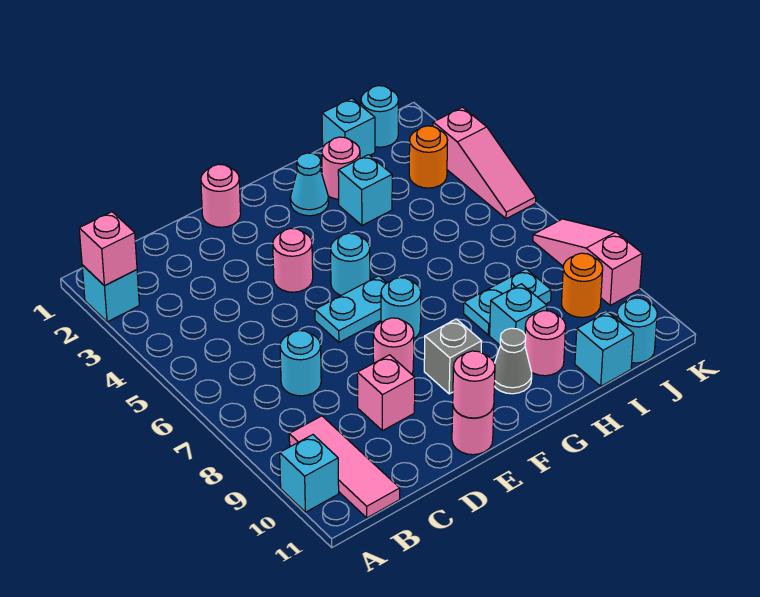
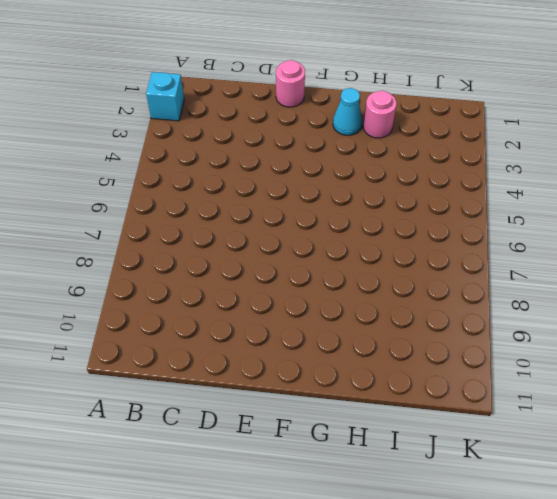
none -> cyan brick A10 level 1
none -> pink tile B9:B11 level 1
none -> cyan round brick C7 level 1
none -> pink brick D9 level 1

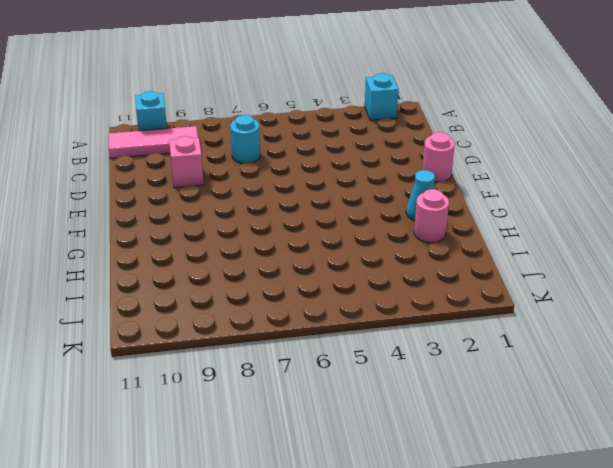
none -> pink round brick E4 level 1
none -> cyan plate E6:F6 level 1
none -> pink round brick E8 level 1
none -> pink round brick E11 level 1

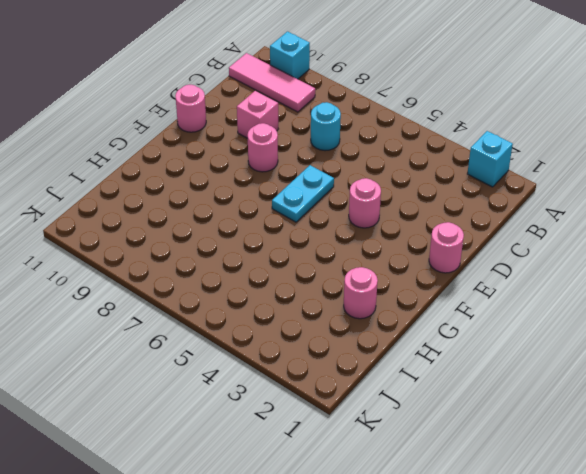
none -> cyan round brick F5 level 1
none -> cyan round brick F7 level 1
none -> grey brick F9 level 1
none -> cyan cone G2 level 1

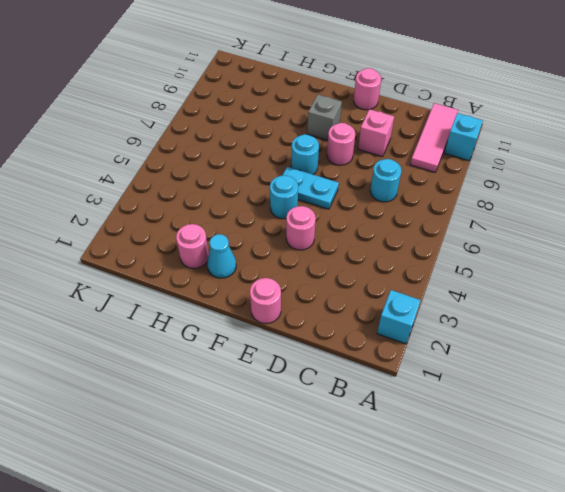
none -> grey cone G10 level 1
none -> cyan brick H3 level 1
none -> cyan plate H8:I8 level 1
none -> cyan brick H9 level 1

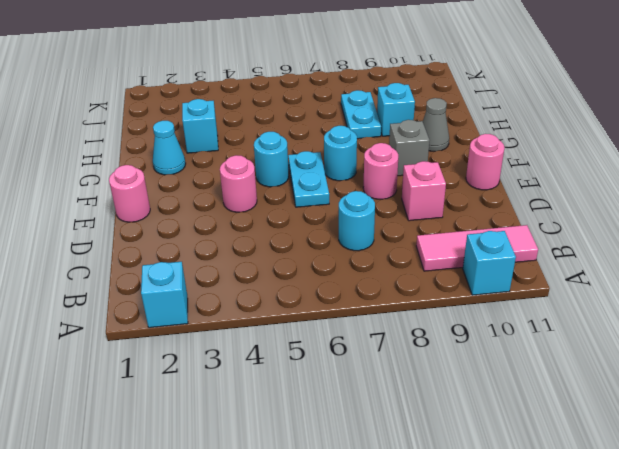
none -> pink round brick H2 level 1
none -> pink round brick H10 level 1
none -> cyan brick I1 level 1
none -> cyan brick I11 level 1

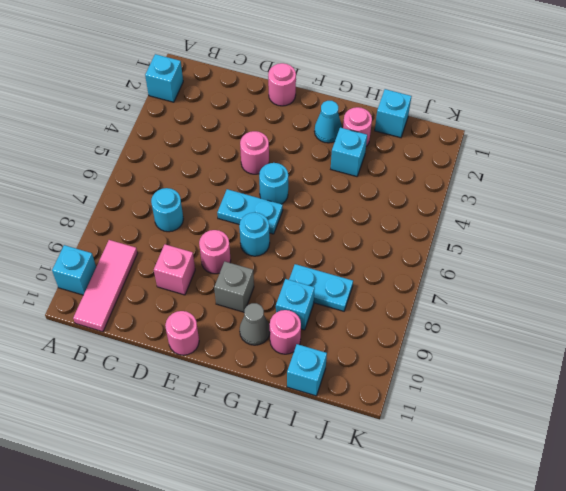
none -> cyan round brick J1 level 1
none -> orange round brick J3 level 1
none -> orange round brick J9 level 1
none -> cyan round brick J11 level 1

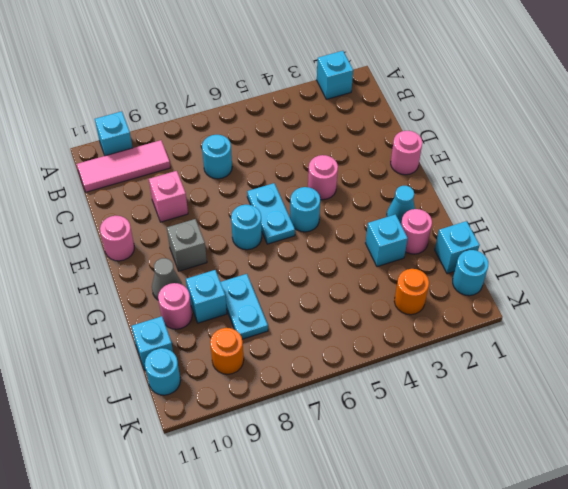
none -> pink round brick E8 level 1
none -> pink slope K3:K5 level 1 top 3
none -> pink slope K7:K9 level 1 top 9
none -> pink brick A2 level 2

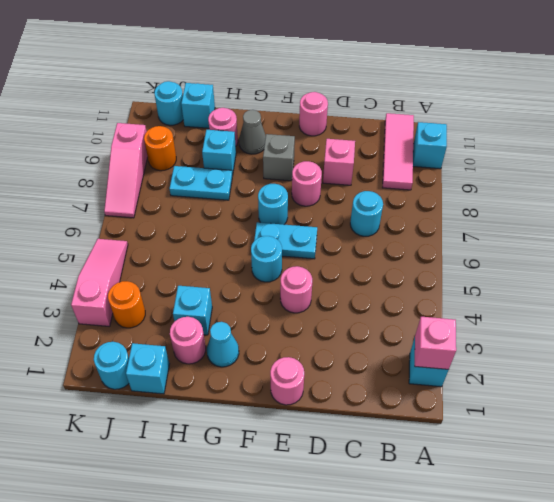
none -> pink round brick E11 level 2

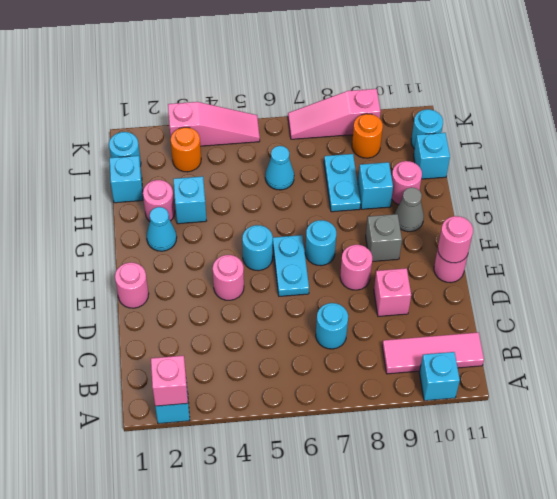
cyan cone I6 level 1 -> none

